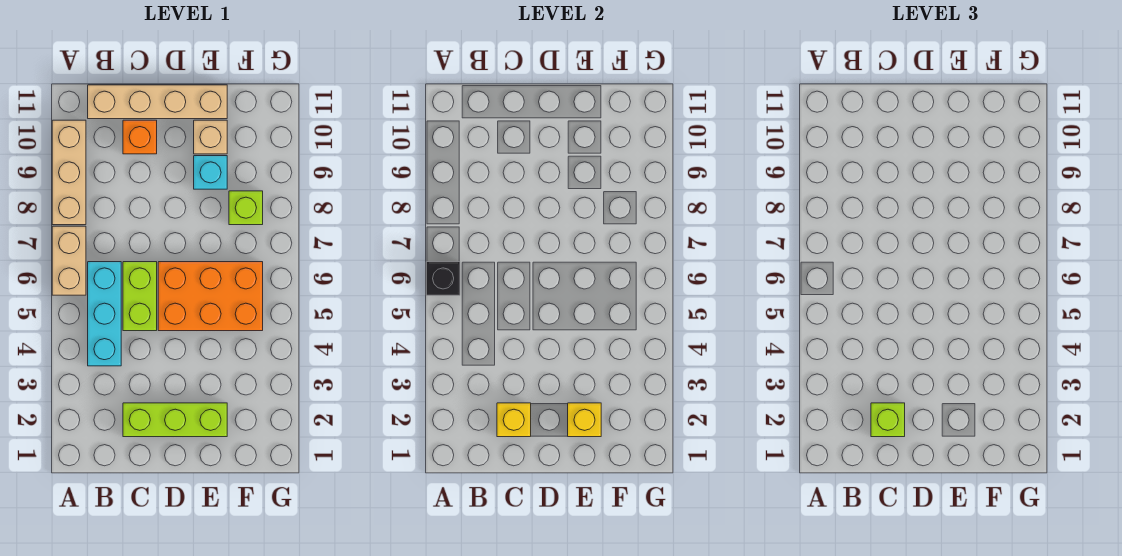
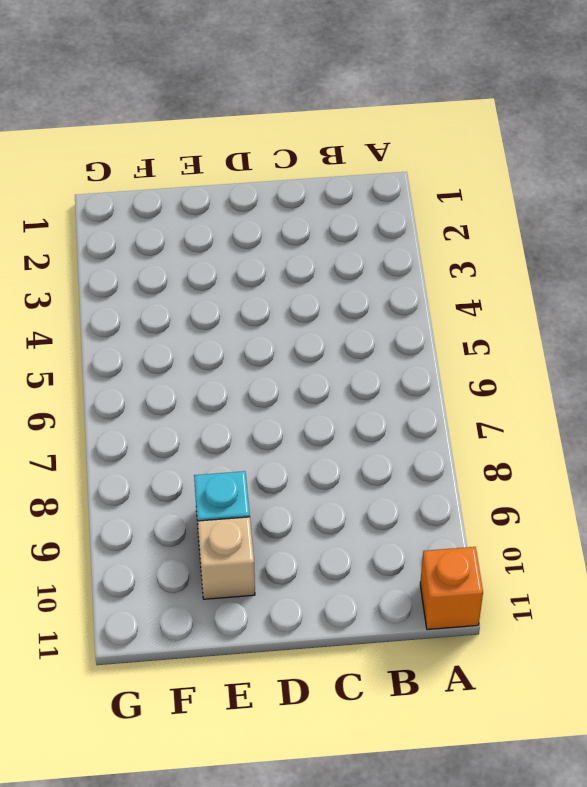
orange brick A11 level 1 -> orange brick C10 level 1
none -> tan brick A6:A7 level 1
none -> tan brick A8:A10 level 1
none -> cyan brick B4:B6 level 1

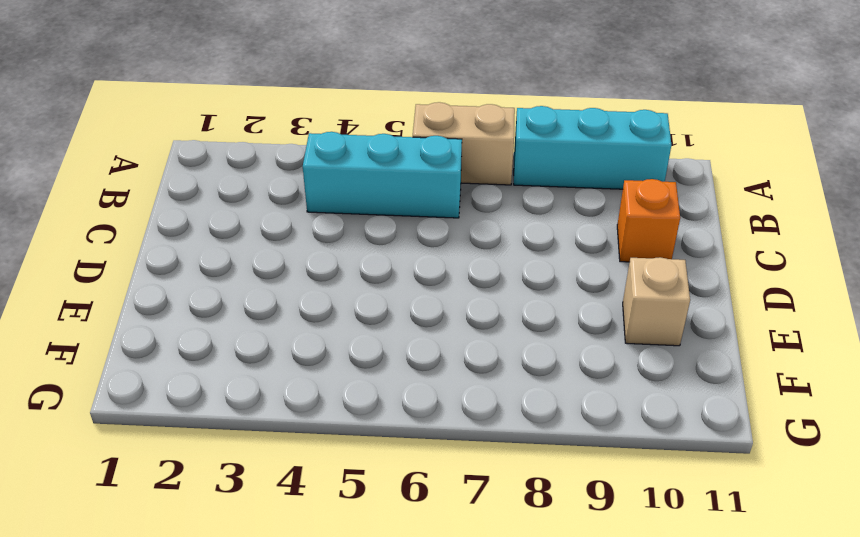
cyan brick A8:A10 level 1 -> tan brick A8:A10 level 1
none -> tan brick B11:E11 level 1
none -> lime brick C2:E2 level 1
none -> lime brick C5:C6 level 1

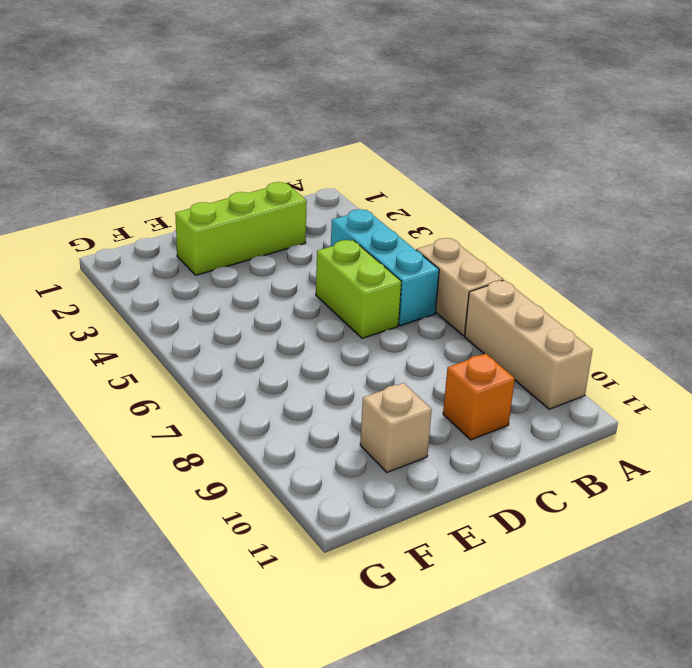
none -> tan brick B11:E11 level 1
none -> orange brick D5:F6 level 1
none -> cyan brick E9 level 1

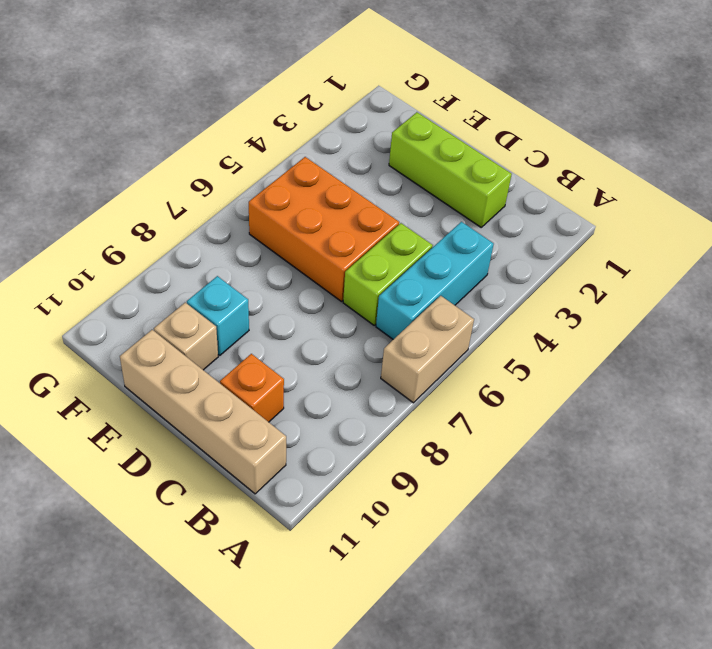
none -> tan brick A8:A10 level 1
none -> lime brick F8 level 1
none -> black brick A6 level 2

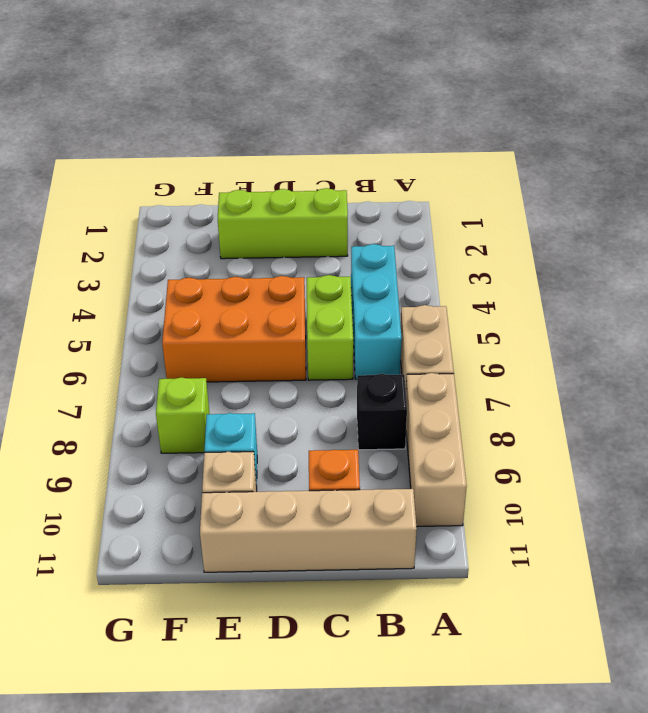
black brick B8 level 1 -> black brick A6 level 2
none -> yellow brick C2 level 2
none -> yellow brick E2 level 2
none -> lime brick C2 level 3

